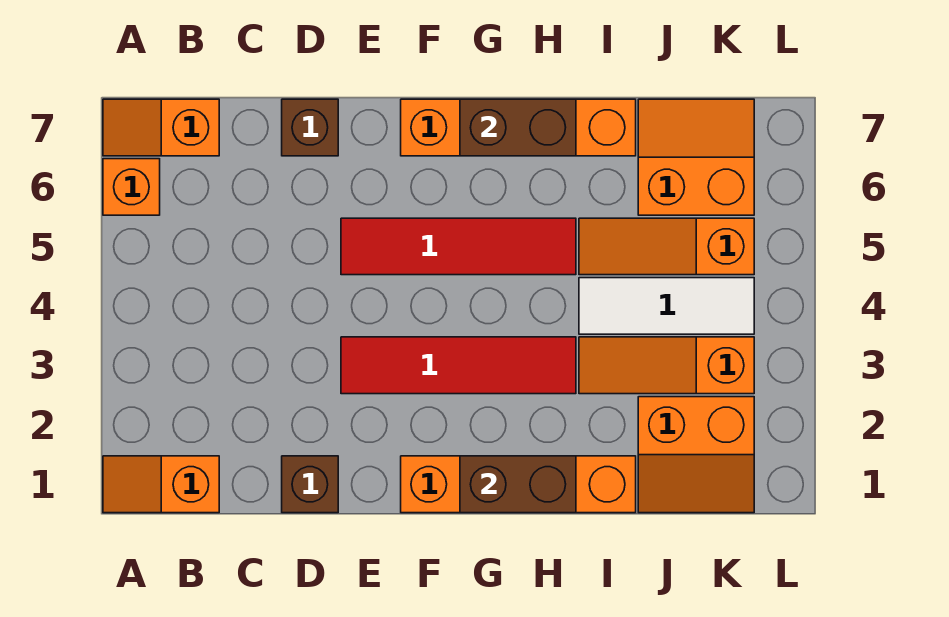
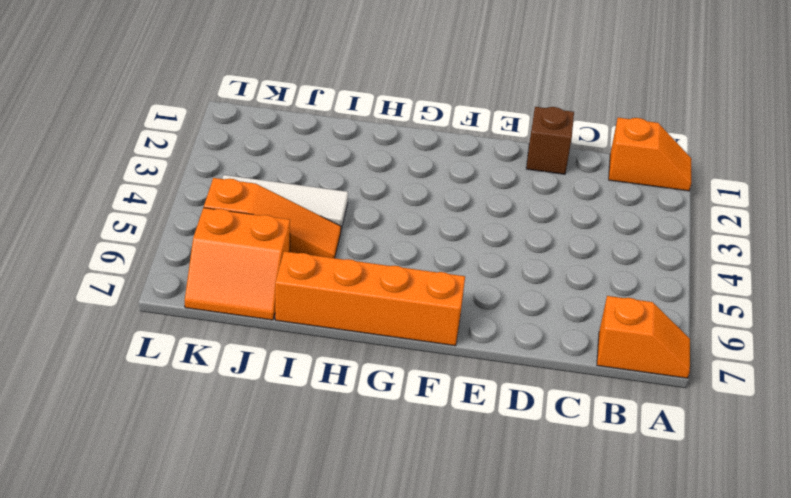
none -> orange brick A6 level 1
none -> brown brick D7 level 1
none -> red tile E3:H3 level 1

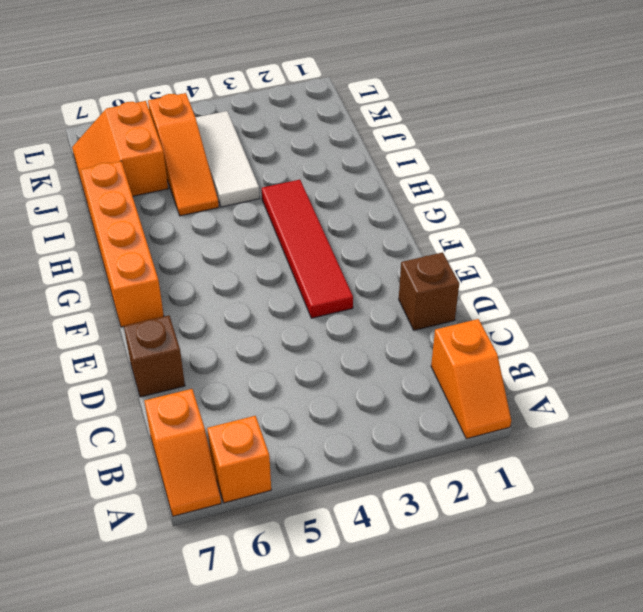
none -> red tile E5:H5 level 1
none -> orange brick F1:I1 level 1
none -> orange slope I3:K3 level 1 top K

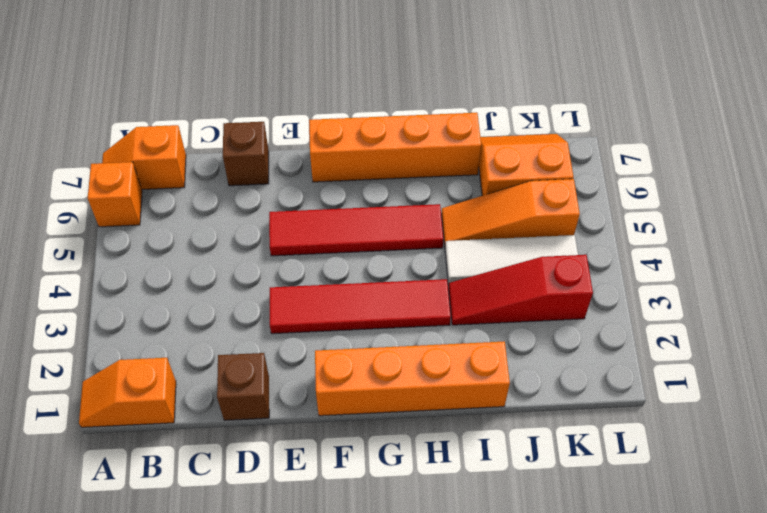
red slope I3:K3 level 1 top K -> orange slope I3:K3 level 1 top K
none -> orange slope J1:K2 level 1 top 2
none -> brown brick G1:H1 level 2
none -> brown brick G7:H7 level 2

